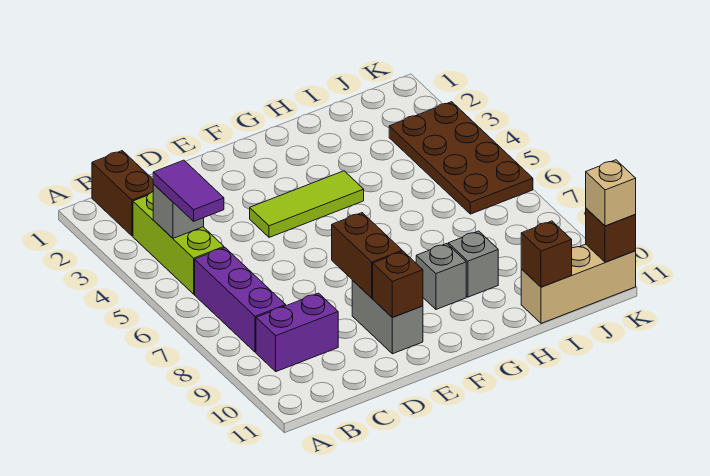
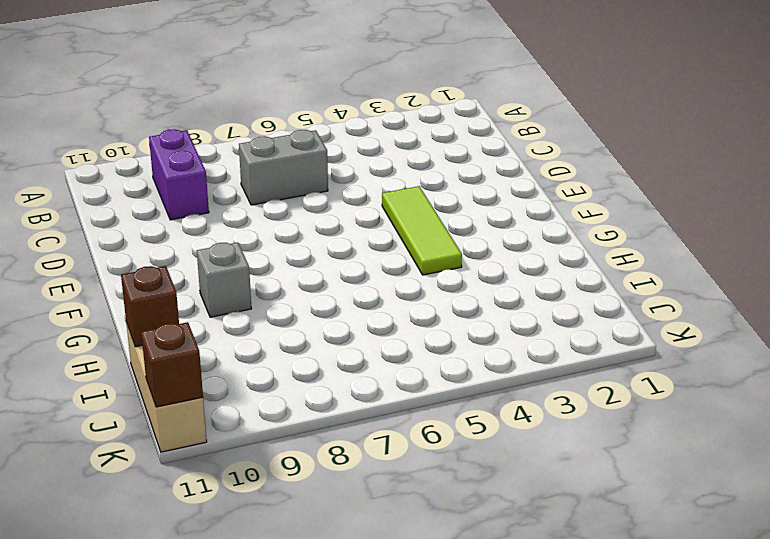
grey brick C6:C7 level 1 -> grey brick E9:E10 level 1
none -> brown brick B1:B2 level 1
none -> lime brick B3:B5 level 1
none -> purple brick B6:B8 level 1

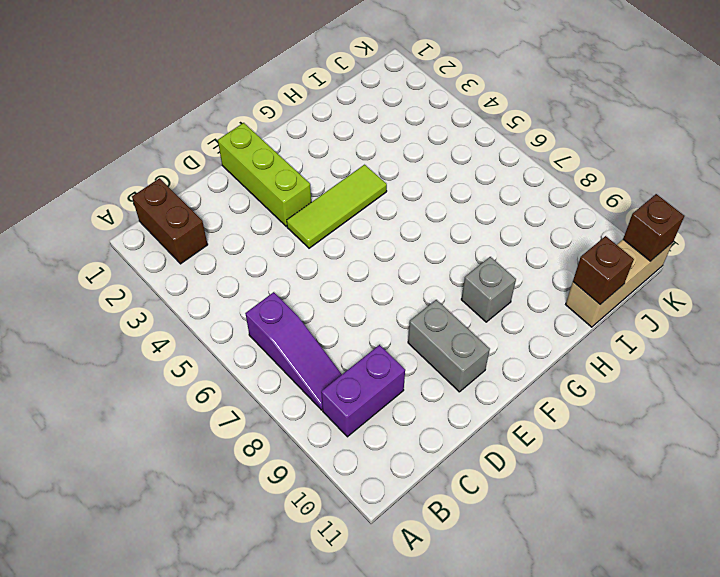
purple slope B6:B8 level 1 top 6 -> purple brick B6:B8 level 1
lime brick E1:E3 level 1 -> lime brick B3:B5 level 1
none -> grey brick H9 level 1
none -> brown plate J3:K6 level 1
none -> grey brick B4 level 2

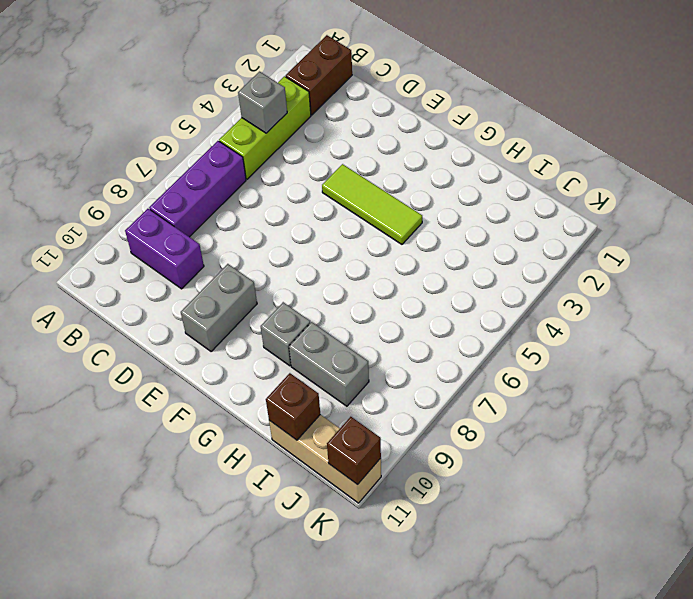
grey brick H9:I9 level 1 -> grey brick H9 level 1
none -> brown plate J3:K6 level 1
none -> brown brick E8:E9 level 2
none -> brown brick E10 level 2

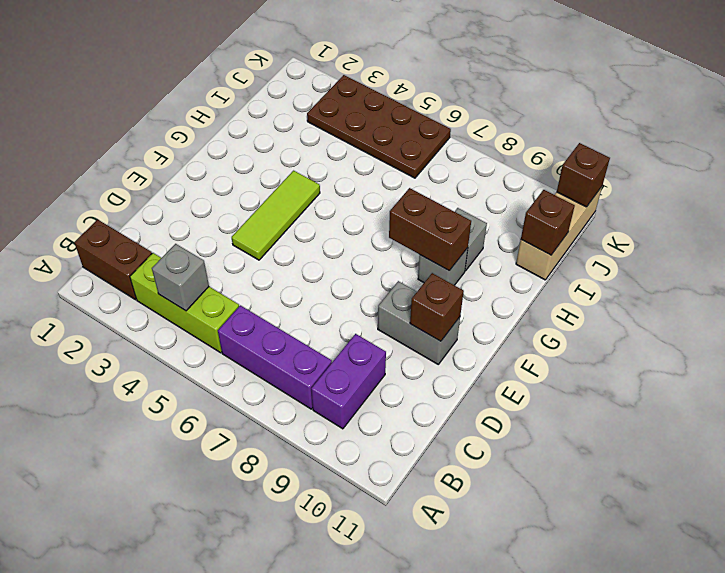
brown brick G8:G9 level 2 -> brown brick E8:E9 level 2
none -> purple tile B4:B5 level 3
none -> tan brick K11 level 3

